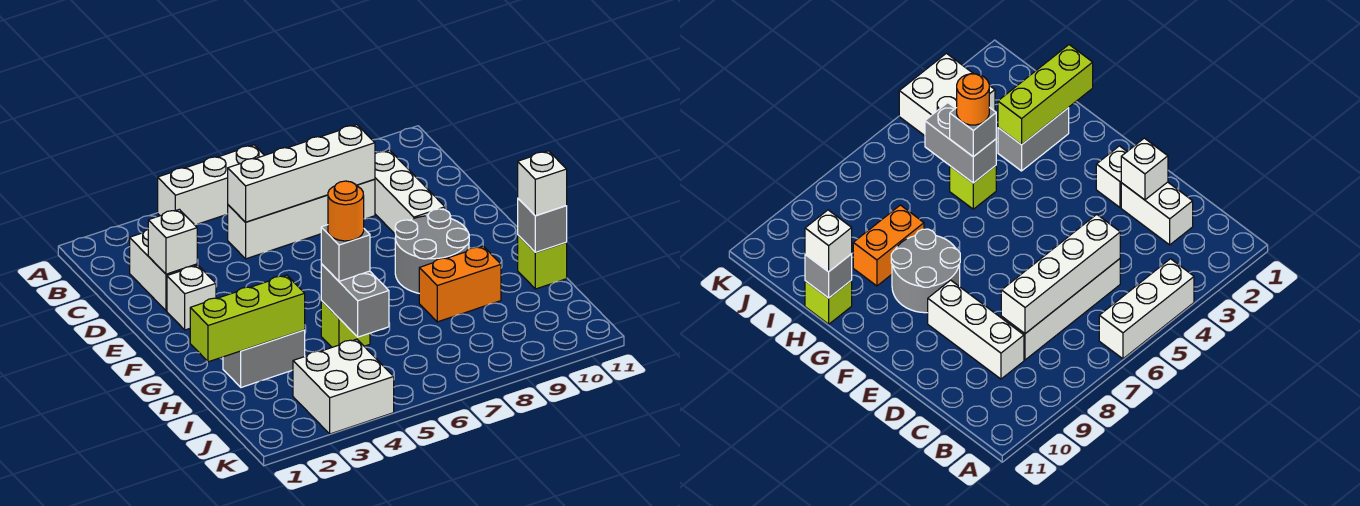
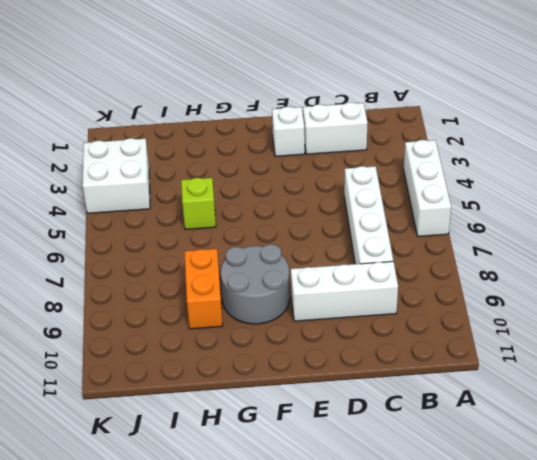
none -> grey brick H2:H3 level 1
none -> lime brick H11 level 1
none -> white brick C5:C8 level 2

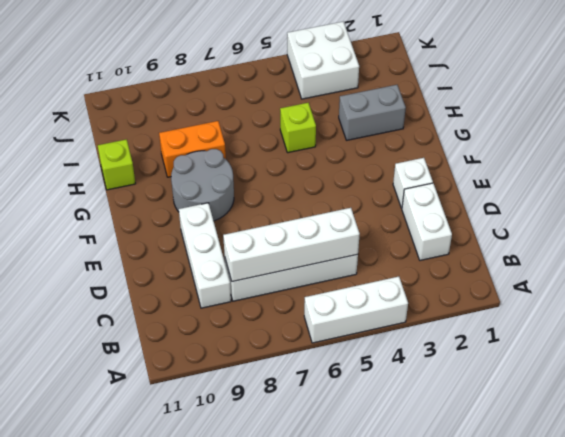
none -> white brick D2 level 2
none -> lime brick H1:H3 level 2
none -> grey brick H5:I5 level 2

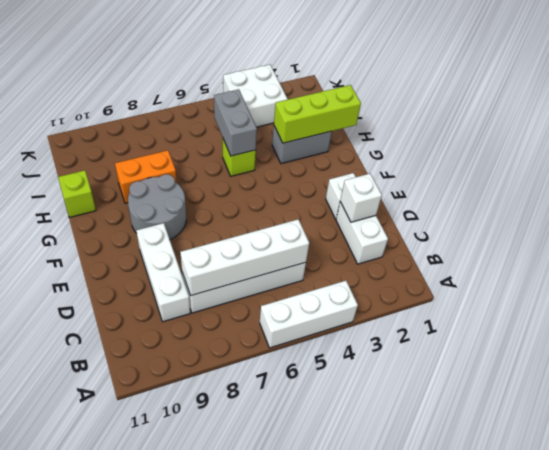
none -> grey brick H11 level 2
none -> grey brick H5 level 3
none -> white brick H11 level 3

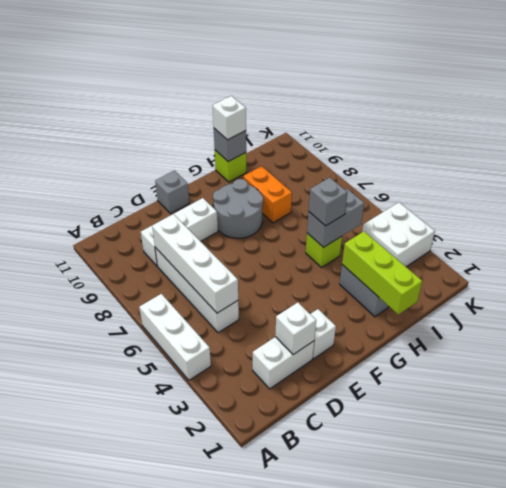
grey brick E11 level 1 -> none
none -> orange round brick H5 level 4

